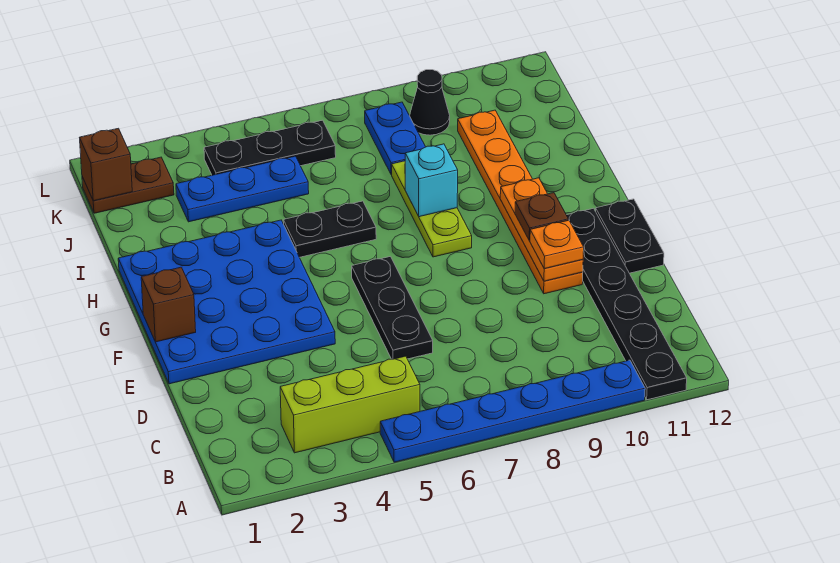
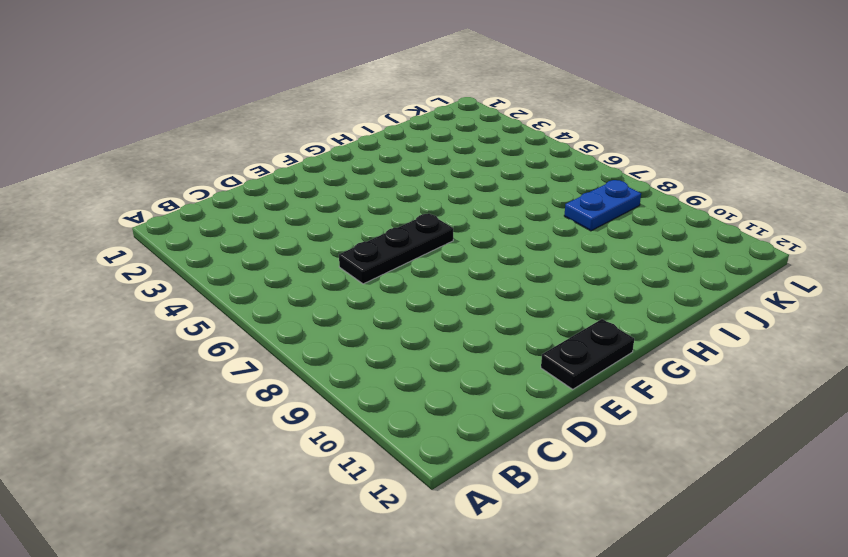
none -> blue plate A5:A10 level 1
none -> black plate A11:F11 level 1
none -> lime brick B3:B5 level 1

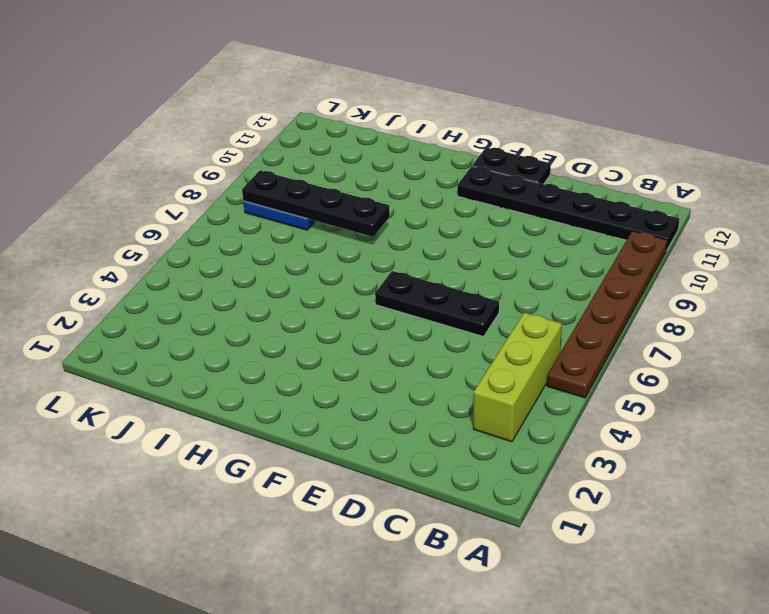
brown plate A5:A10 level 1 -> blue plate A5:A10 level 1
black plate H8:K8 level 2 -> cyan brick H8 level 2
none -> blue plate E1:H4 level 1
none -> orange plate E10:J10 level 1
none -> lime plate G8:I8 level 1

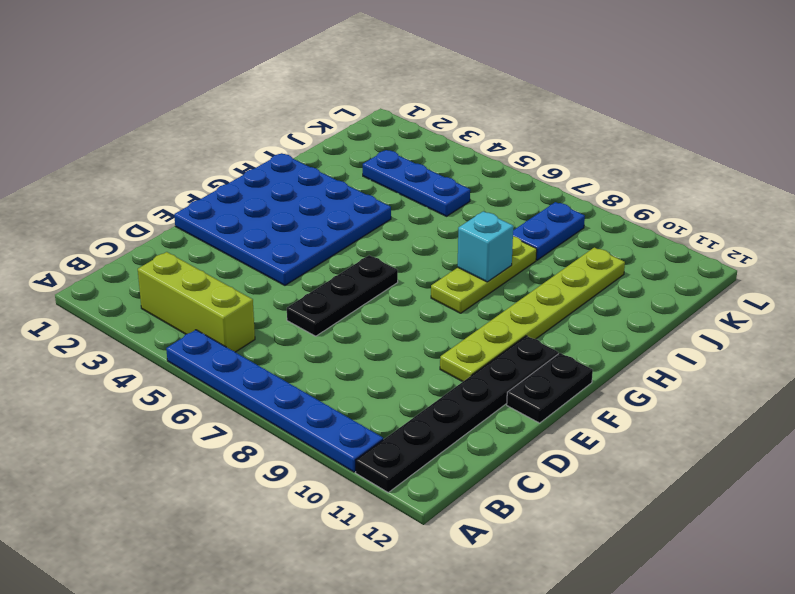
lime plate E10:J10 level 1 -> orange plate E10:J10 level 1
none -> black plate H5:H6 level 1
none -> brown plate K1:K2 level 1
none -> black plate K4:K6 level 1

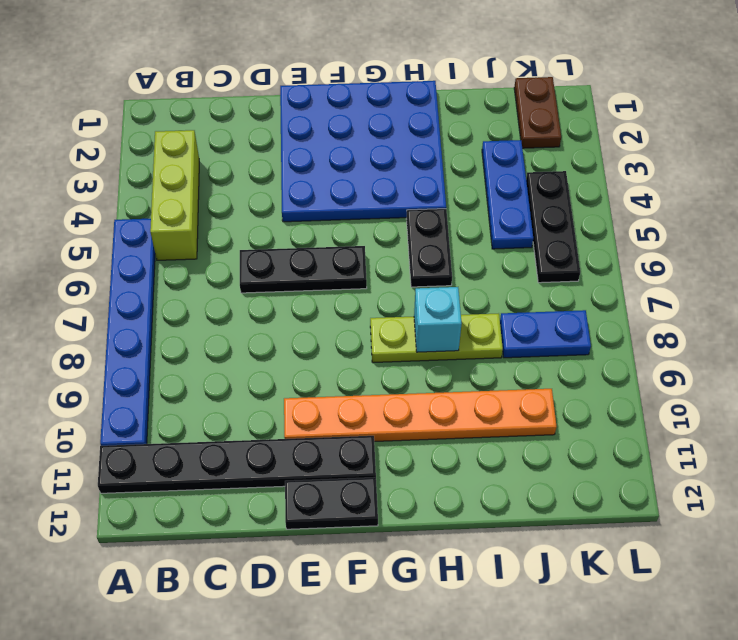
none -> black cone K9 level 1
none -> orange plate E10:G10 level 2
none -> brown brick F1 level 2

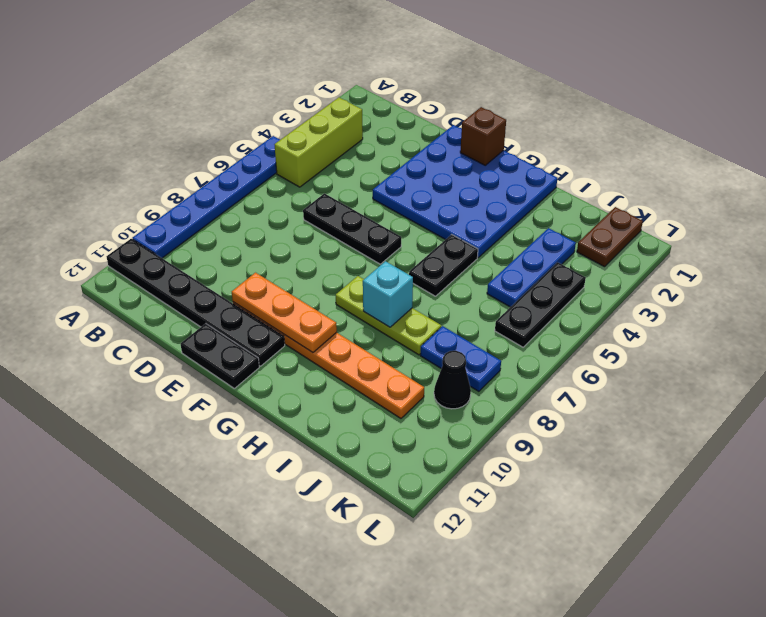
none -> brown brick K1 level 2
none -> orange plate E10 level 3
none -> brown plate F10 level 3

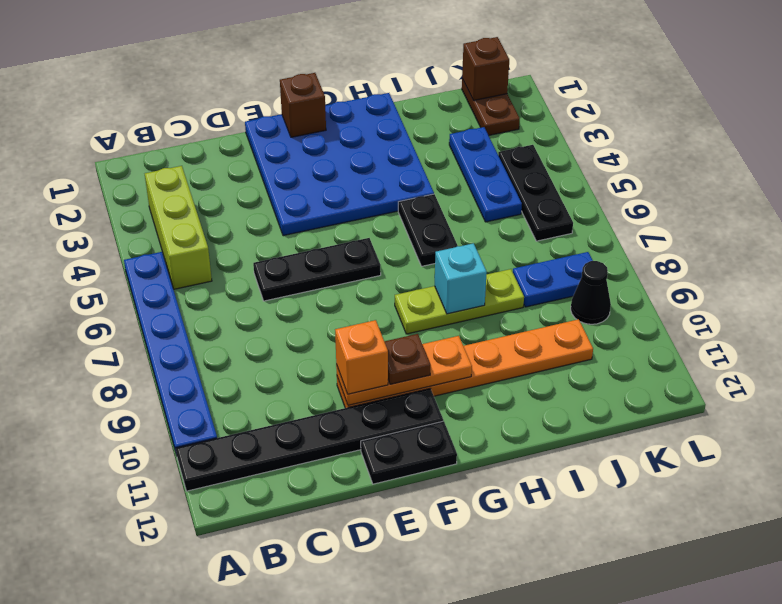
orange brick E10 level 3 -> orange plate E10 level 3

